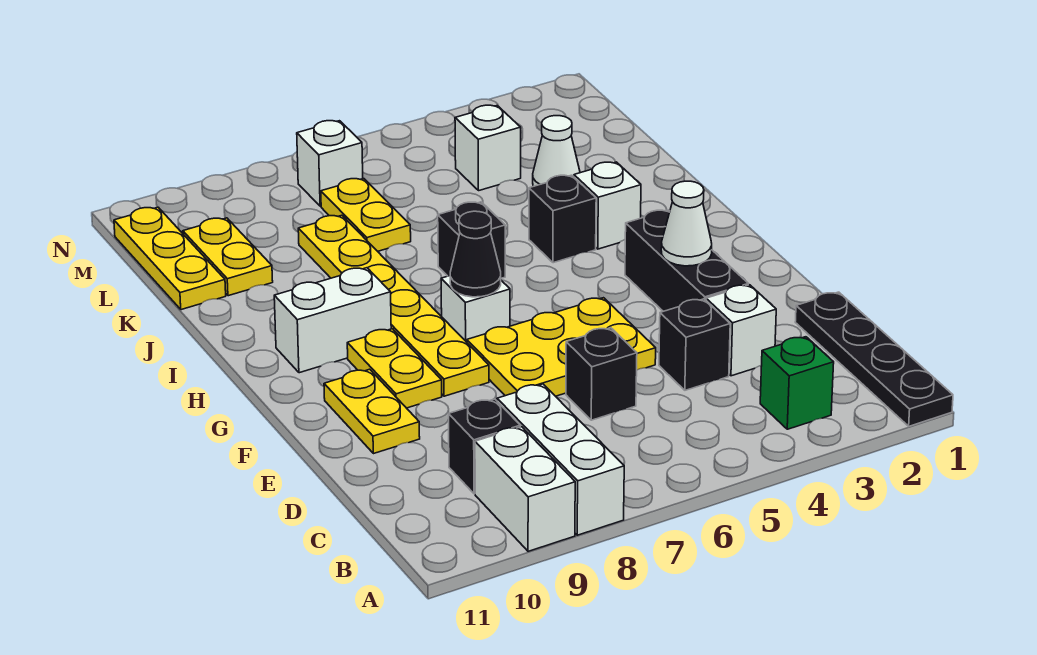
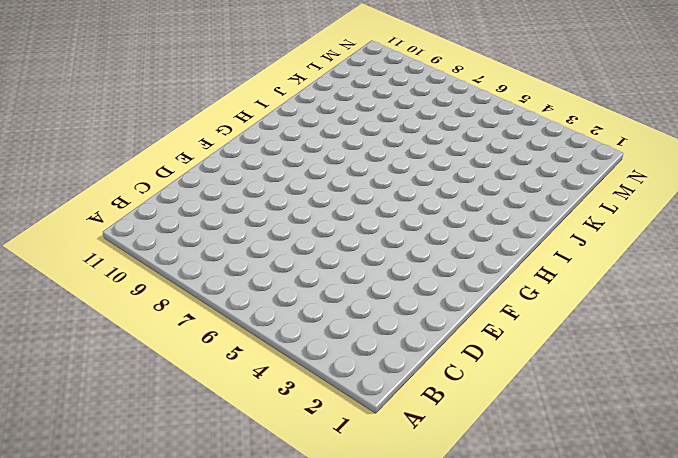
none -> black plate A1:D1 level 1
none -> white brick A8:C8 level 1
none -> white brick A9:B9 level 1

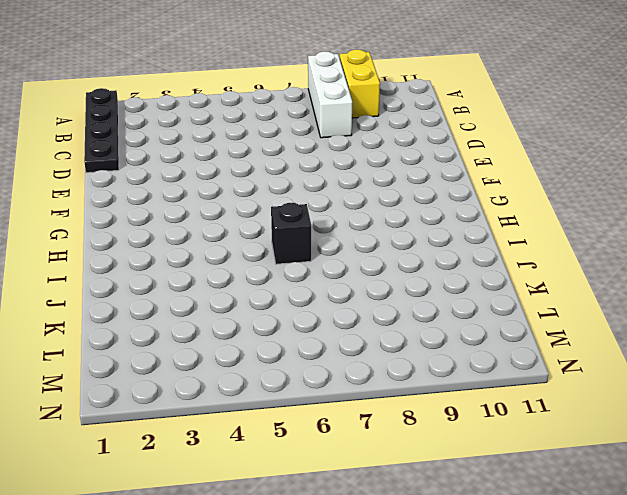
yellow brick A9:B9 level 1 -> white brick A9:B9 level 1
none -> green brick B3 level 1
none -> black brick C9 level 1
none -> white brick D3 level 1

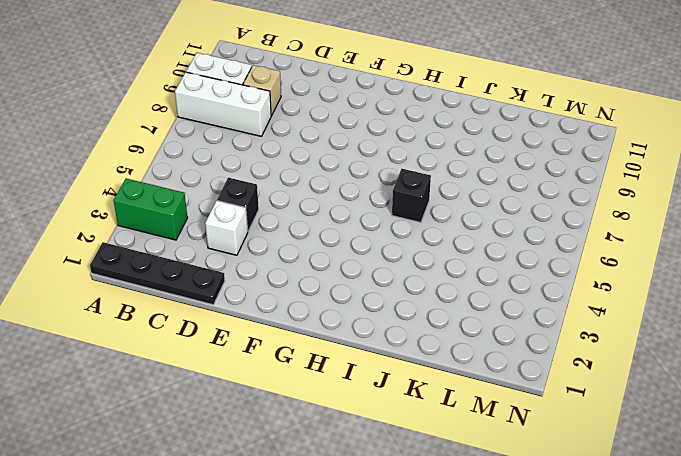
green brick A3:B3 level 1 -> green brick B3 level 1
tan brick C9 level 1 -> black brick C9 level 1
none -> black brick D6 level 1
none -> black brick E3:G3 level 1
none -> yellow plate E5:F7 level 1

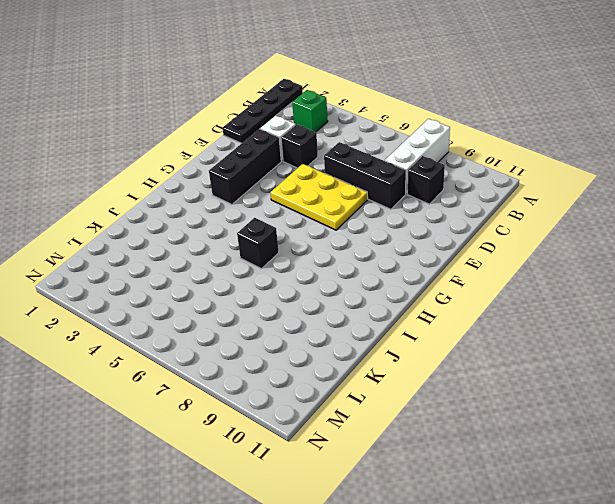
black brick D6:D8 level 1 -> black brick D6 level 1
none -> white brick A9:B9 level 1
none -> yellow plate E10:F10 level 1
none -> yellow plate F8:K8 level 1

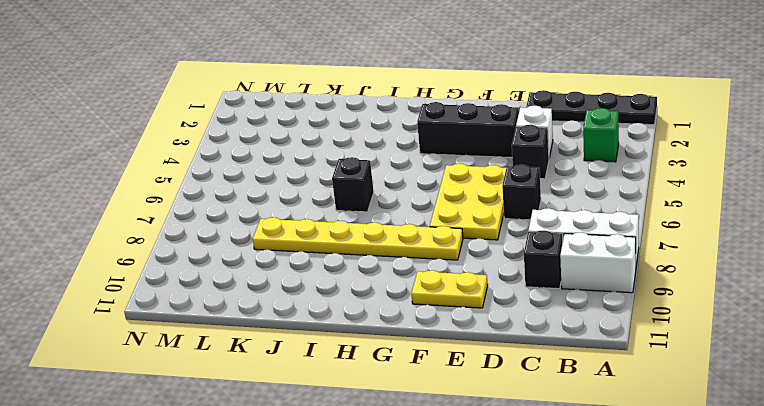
none -> yellow plate F9:G9 level 1
none -> white brick G7 level 1
none -> white brick H9:H10 level 1

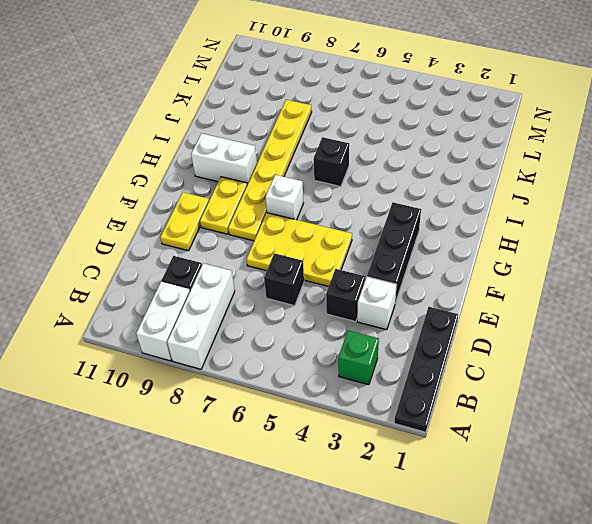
none -> white brick I3 level 1
none -> black brick I4 level 1
none -> white cone K3 level 1

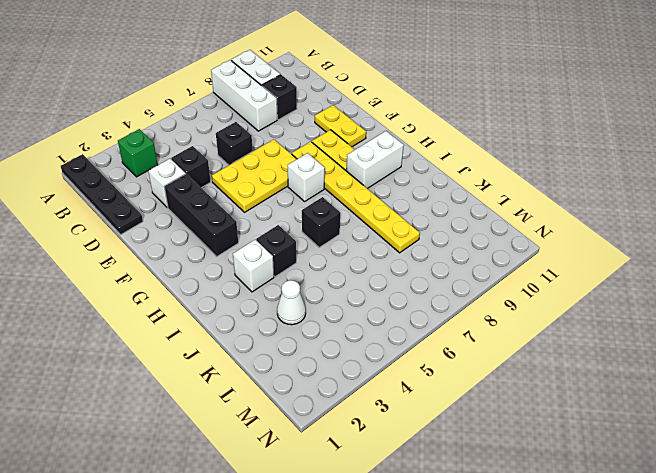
none -> yellow plate K7:L7 level 1
none -> yellow plate K10:L10 level 1
none -> yellow plate K11:M11 level 1

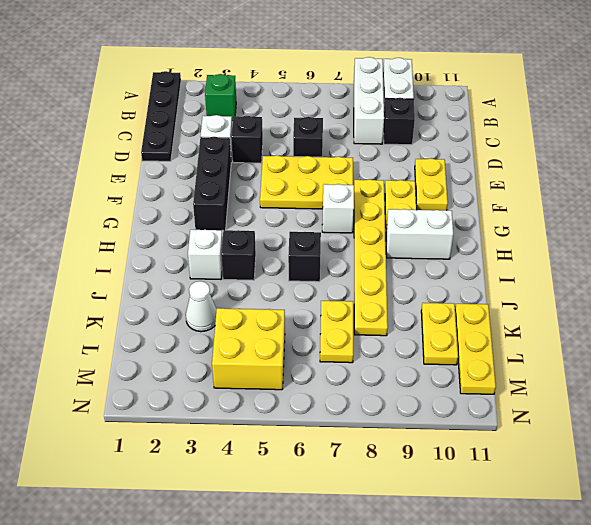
yellow brick L4:M5 level 1 -> white brick L4 level 1
none -> white brick M7 level 1
none -> white cone F3 level 2
none -> black cone G7 level 2

